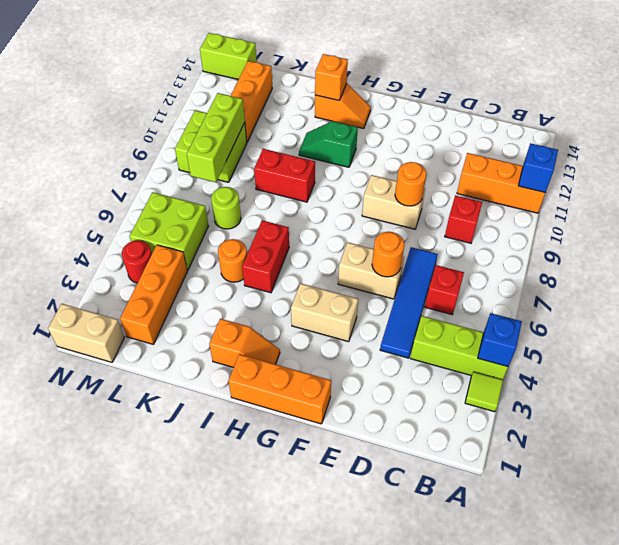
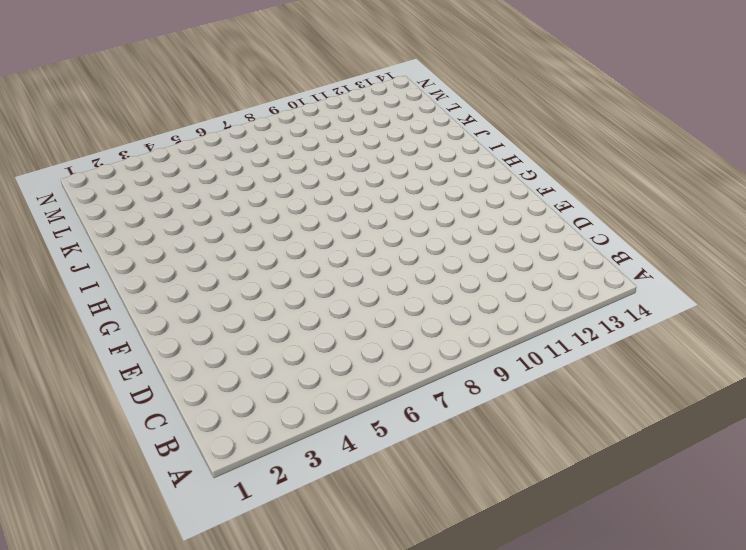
none -> lime tile A3 level 1
none -> lime brick A4:C4 level 1
none -> orange brick A11:C11 level 1
none -> red brick C6 level 1

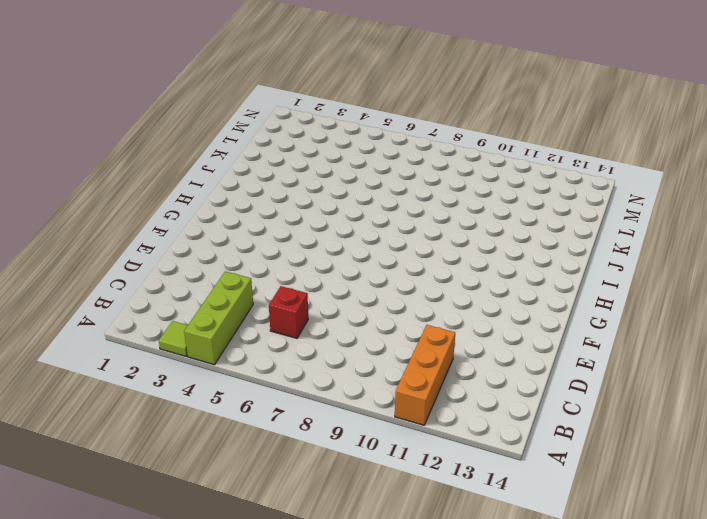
none -> red brick C9 level 1
none -> blue tile D4:D7 level 1
none -> tan brick E6:F6 level 1
none -> tan brick E9:F9 level 1

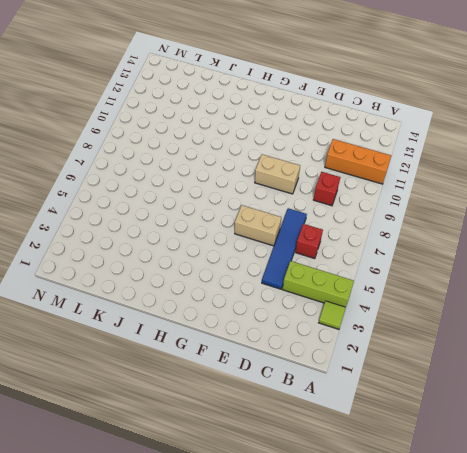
none -> orange brick F1:H1 level 1
none -> tan brick F4:G4 level 1
none -> orange slope H2:I2 level 1 top I
none -> green slope H11:I11 level 1 top H

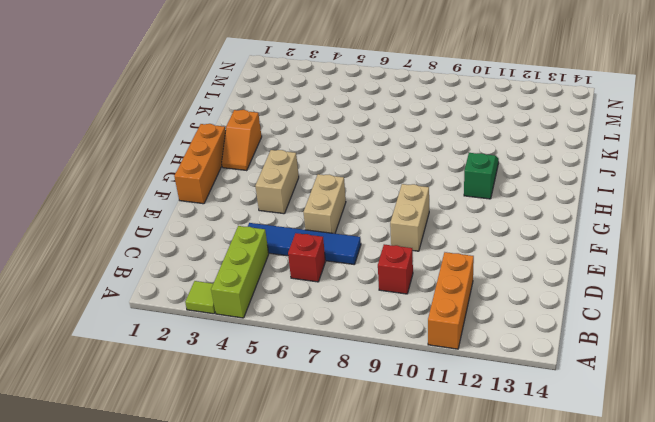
none -> orange slope H13:I13 level 1 top I
none -> red brick I5:I6 level 1
none -> red brick I9:J9 level 1
none -> orange round brick J5 level 1

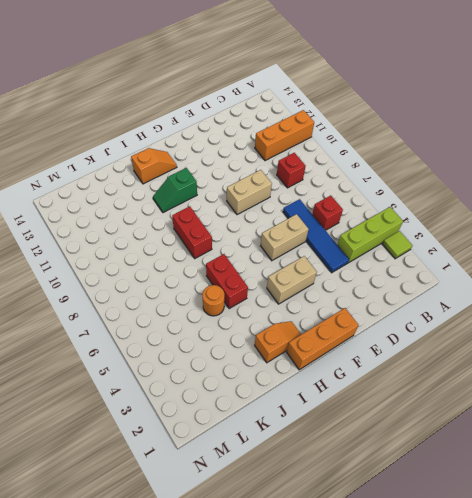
red brick I8:I9 level 1 -> red brick I9:J9 level 1
none -> lime round brick K7 level 1
none -> orange brick L2:L4 level 1
none -> lime brick L5:M6 level 1
none -> lime brick L9:M10 level 1

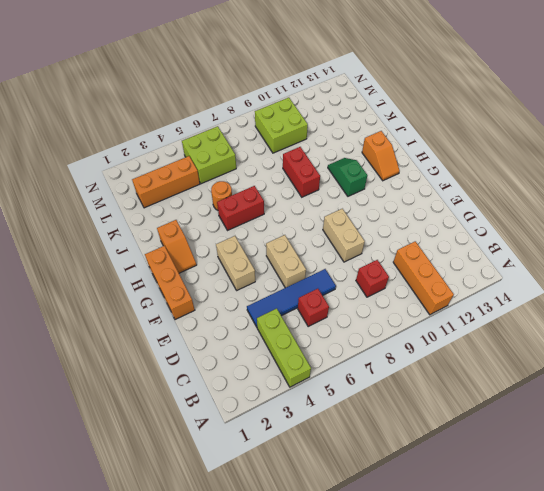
none -> lime tile A3 level 1
none -> lime round brick K7 level 1
none -> orange brick L11:L13 level 1
none -> tan brick M1:N1 level 1

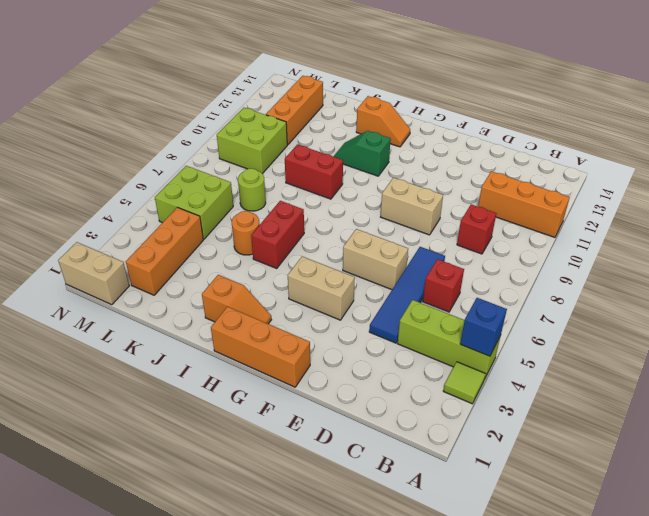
none -> red round brick M4 level 1
none -> lime brick M14:N14 level 1
none -> blue brick A11 level 2
none -> orange round brick E6 level 2

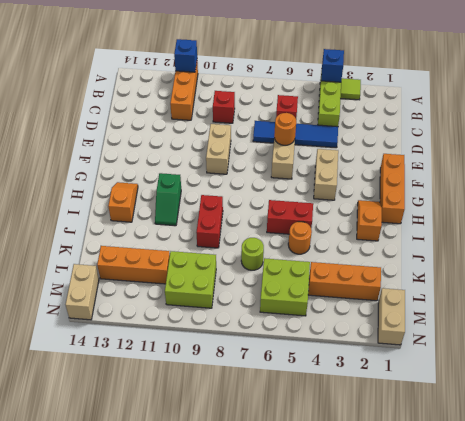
tan brick M14:N14 level 1 -> lime brick M14:N14 level 1
none -> red round brick M4 level 1
none -> orange round brick E9 level 2
none -> orange brick I13 level 2
none -> lime brick L8:L10 level 2

